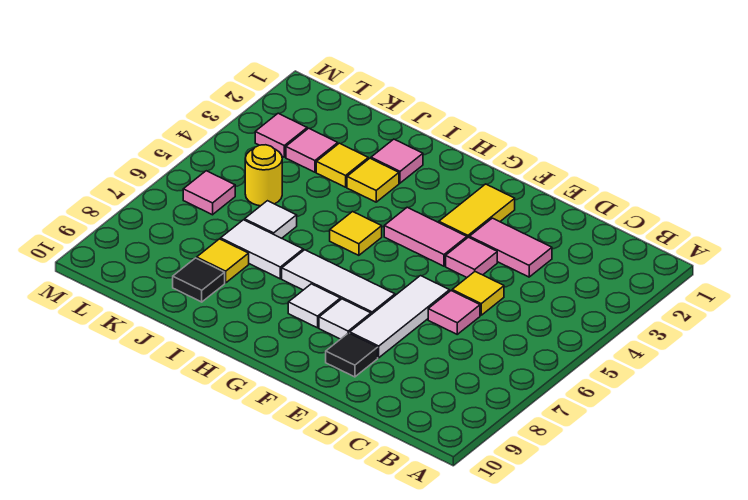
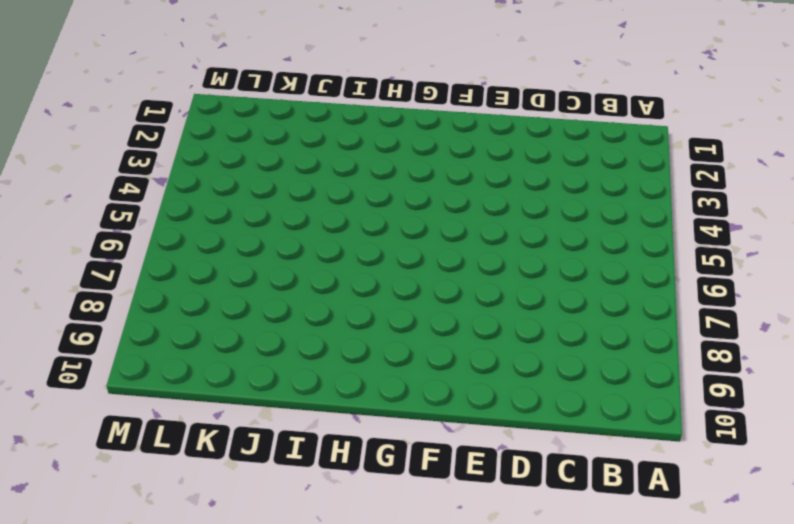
none -> pink tile D3:E3 level 1
none -> yellow tile D5 level 1
none -> pink tile D6 level 1

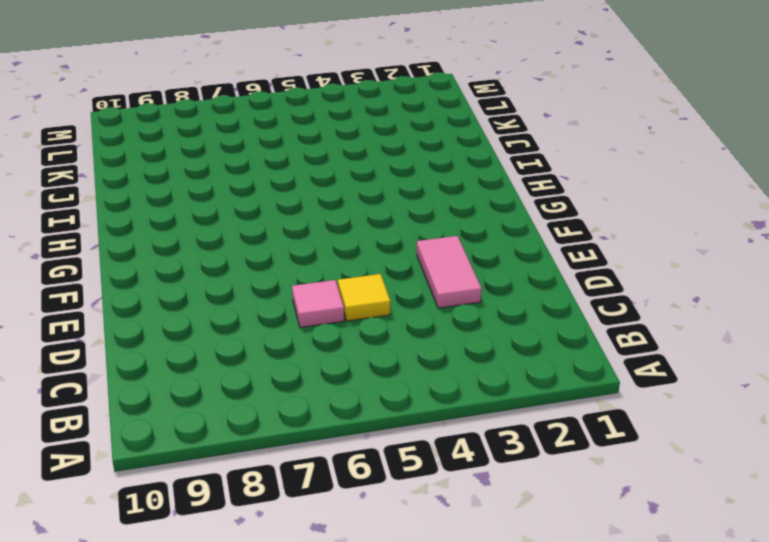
none -> pink tile E4 level 1
none -> white tile E6:E8 level 1
none -> black tile E9 level 1

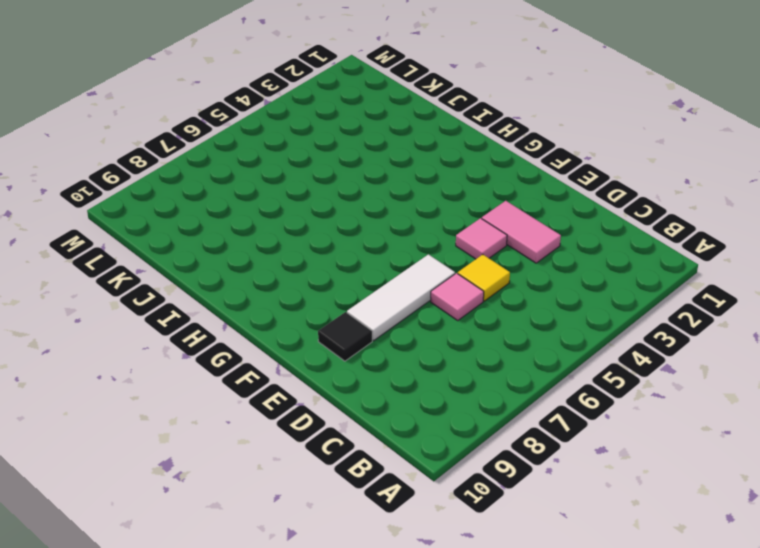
none -> yellow tile F2:F3 level 1
none -> pink tile F4:G4 level 1
none -> white tile F7:H7 level 1

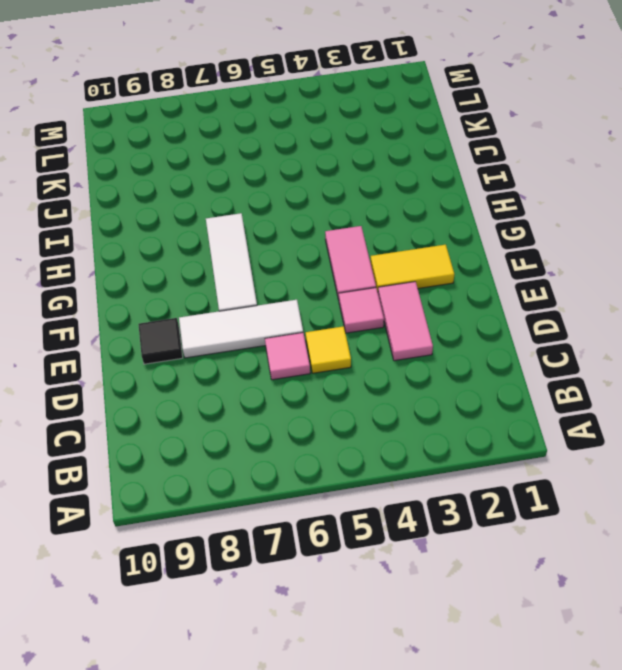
none -> white tile F8 level 1
none -> white tile G8 level 1
none -> yellow tile H5 level 1

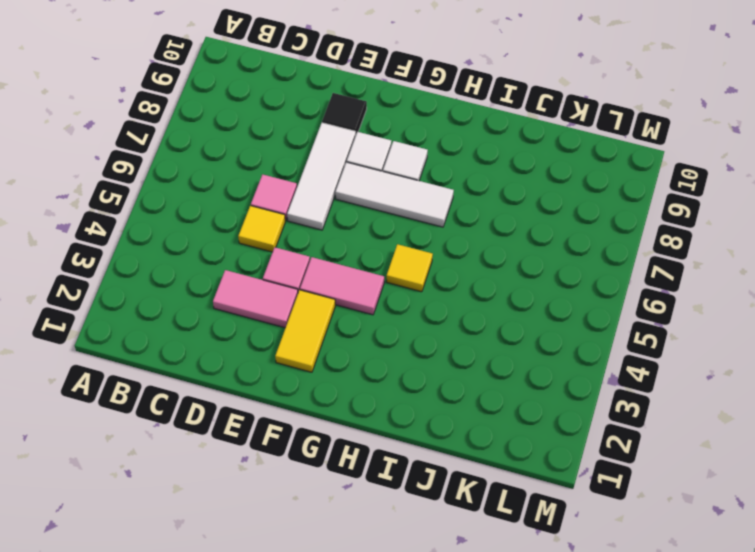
none -> pink tile I2 level 1
none -> yellow tile I3 level 1
none -> white tile I7:J7 level 1

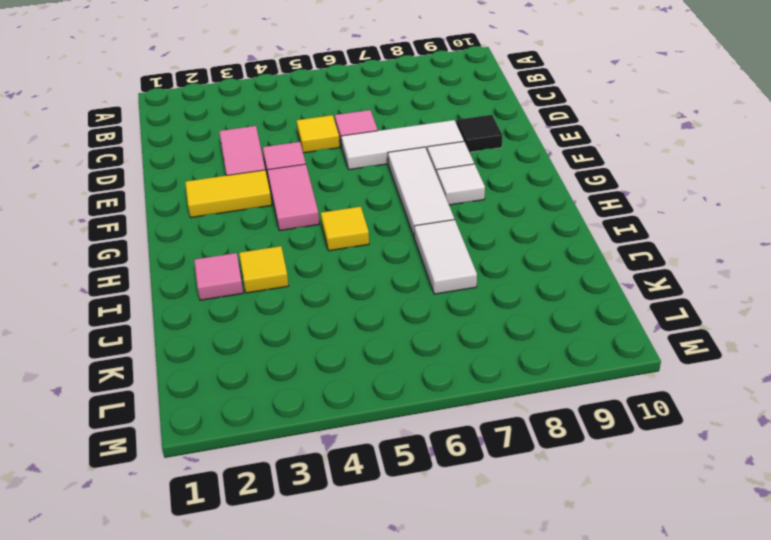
none -> yellow tile J3 level 1
none -> white tile J6 level 1
none -> yellow tile J8 level 1

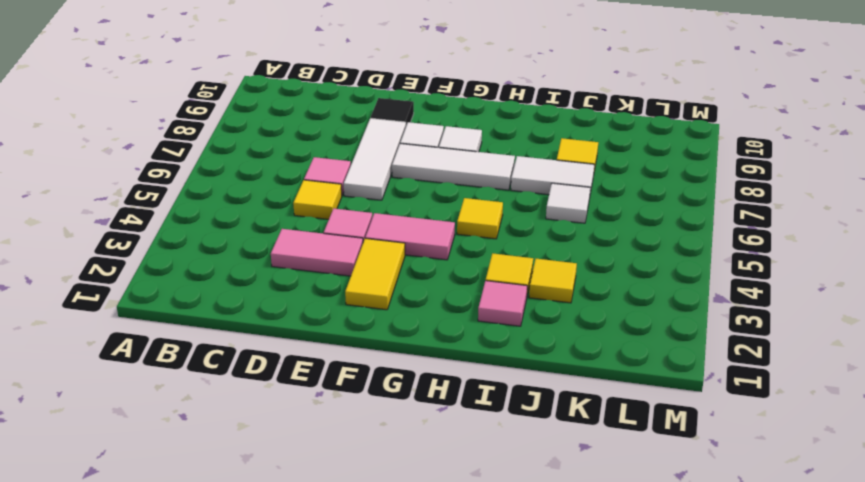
none -> black tile J9 level 1
none -> pink tile K3 level 1
none -> yellow round brick K5 level 1

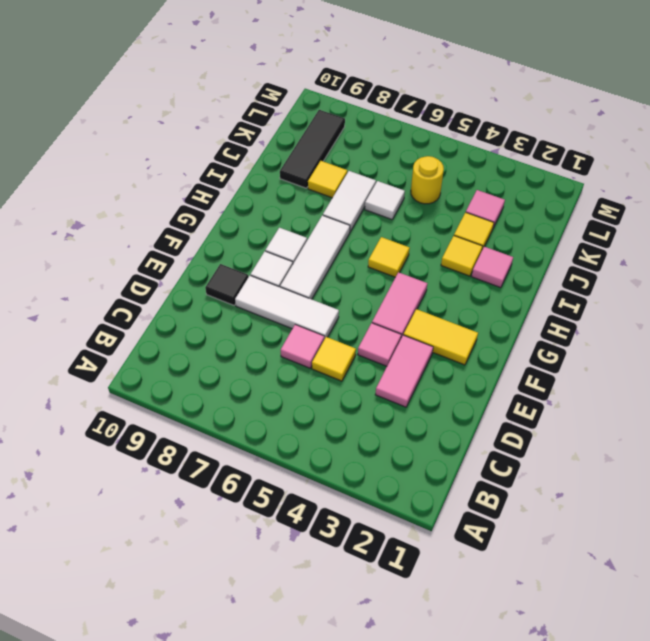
black tile J9:L9 level 1 -> black tile J9 level 1
none -> pink tile L3 level 1
none -> pink tile L6 level 1

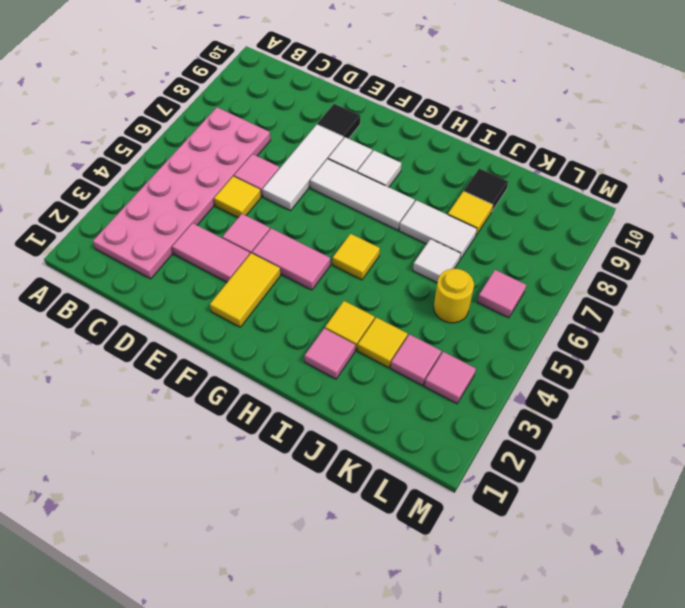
pink plate B2:C7 level 1 -> none

